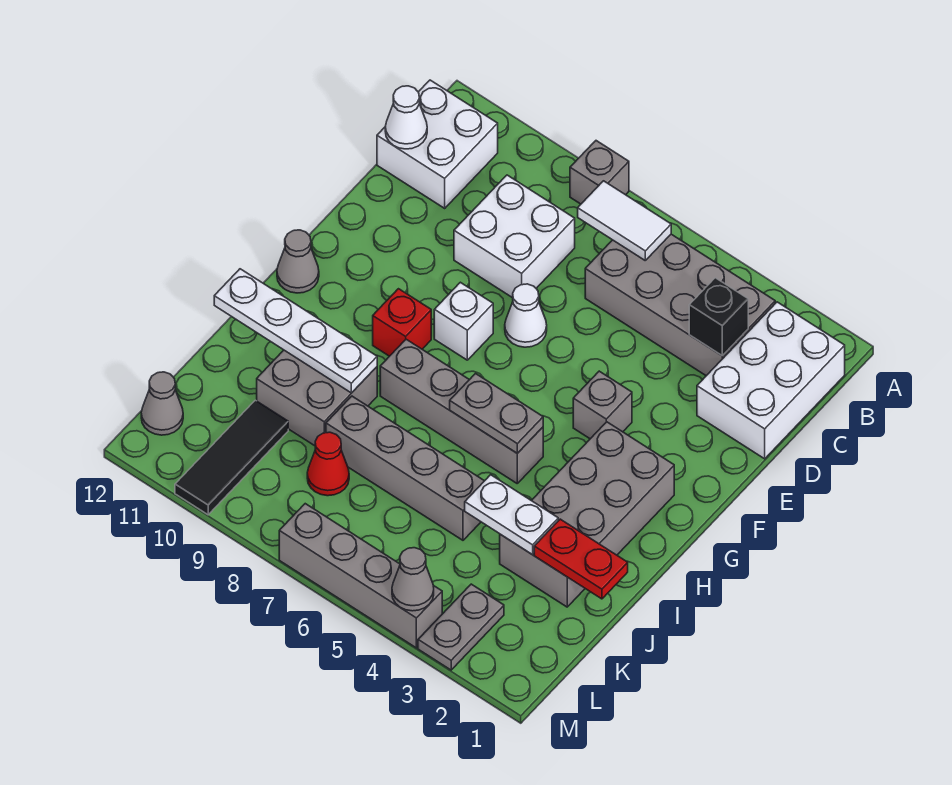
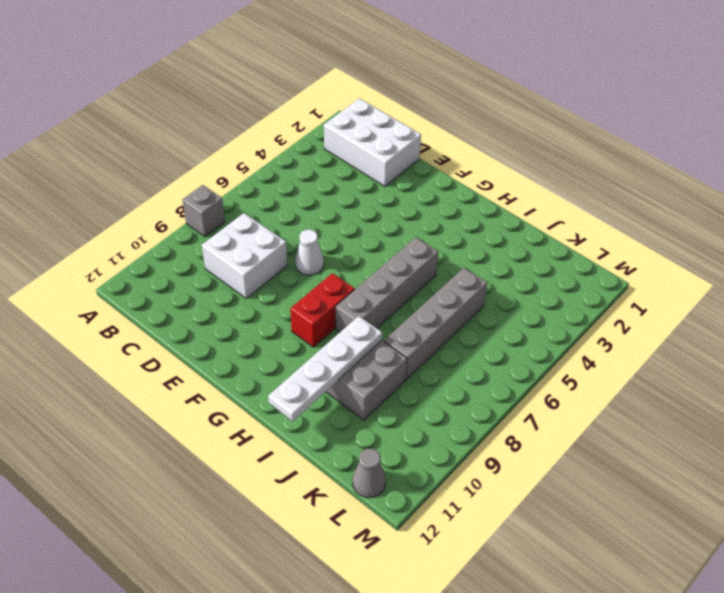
red brick G8:G9 level 1 -> red brick G9 level 1
none -> grey brick B3:C6 level 1
none -> white brick B11:C12 level 1
none -> grey brick F4 level 1

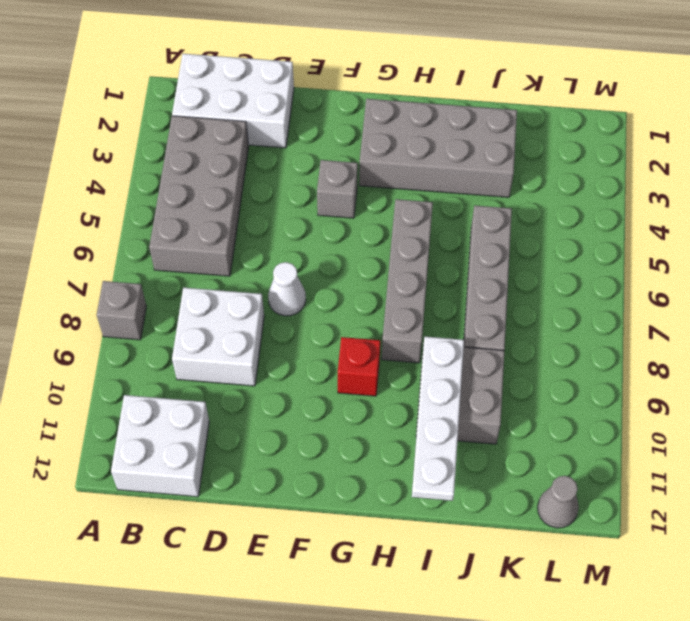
none -> white brick F8 level 1
none -> grey cone G12 level 1
none -> red cone K8 level 1

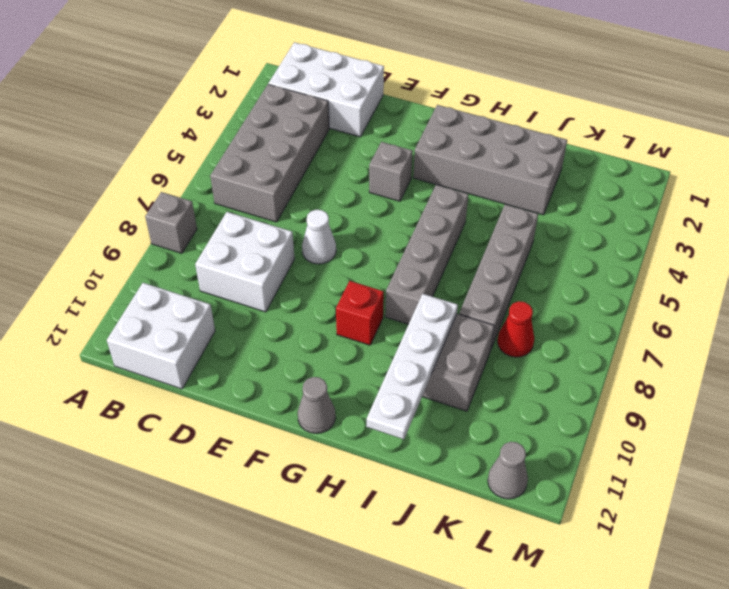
none -> white brick F8 level 1
none -> black tile K10:M10 level 1
none -> grey plate L3:M3 level 1

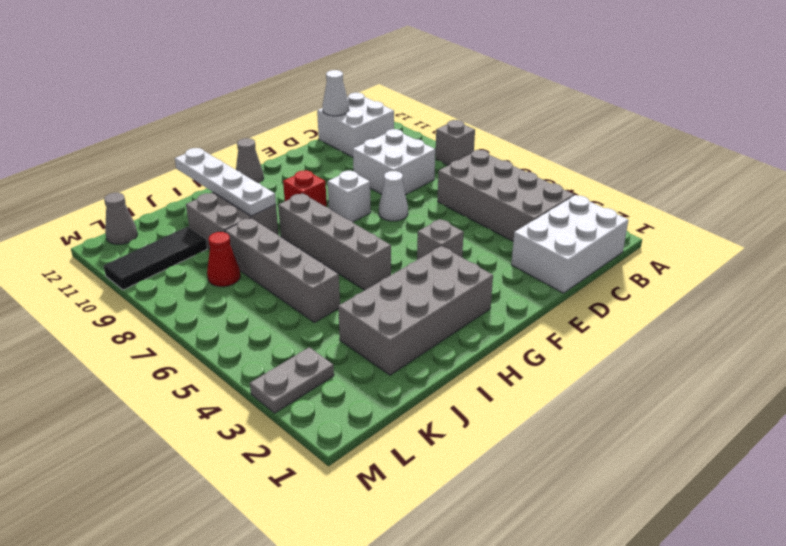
none -> grey brick M4:M7 level 1
none -> white tile B6:B7 level 2
none -> black brick C3 level 2

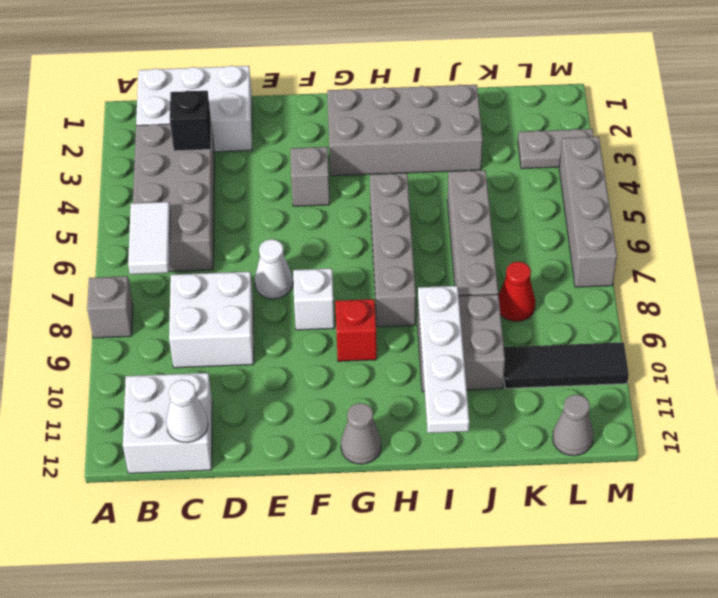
none -> grey plate H5:H6 level 2
none -> red plate J1:J2 level 2
none -> white plate J3:J4 level 2

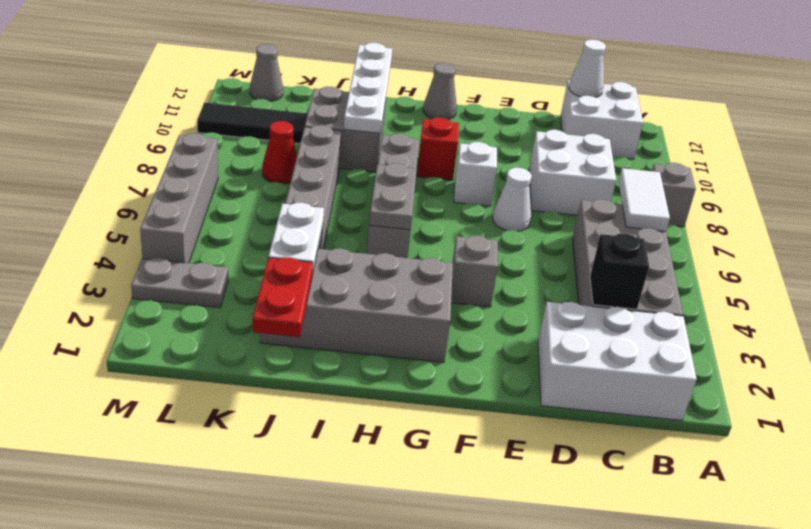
none -> grey cone M4 level 2

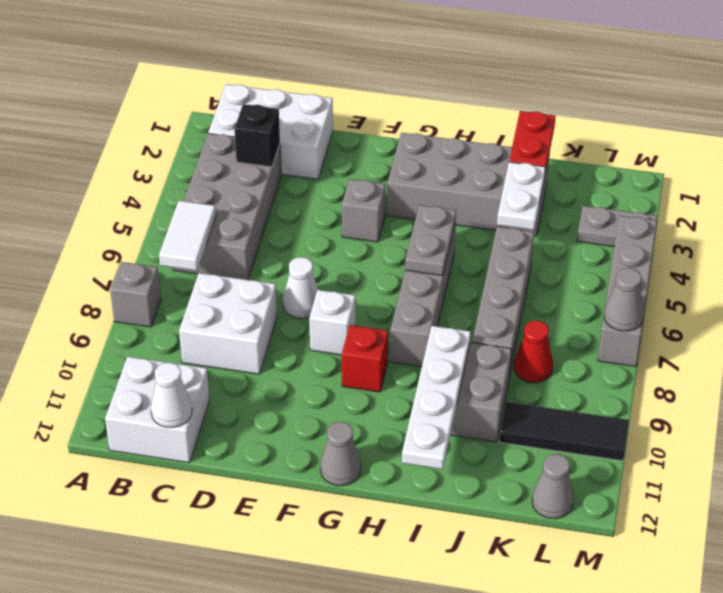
grey cone M7 level 2 -> grey cone M4 level 2

